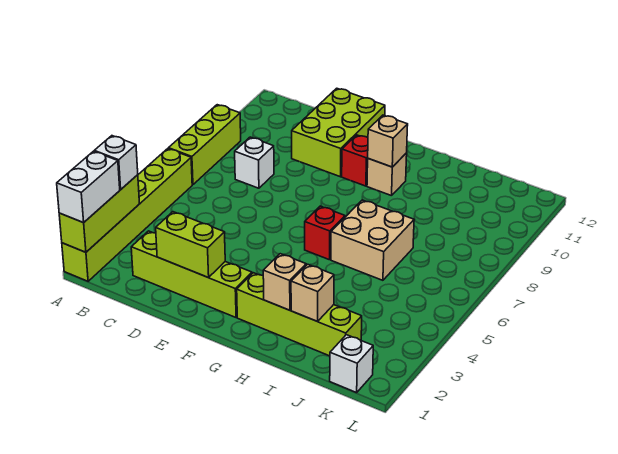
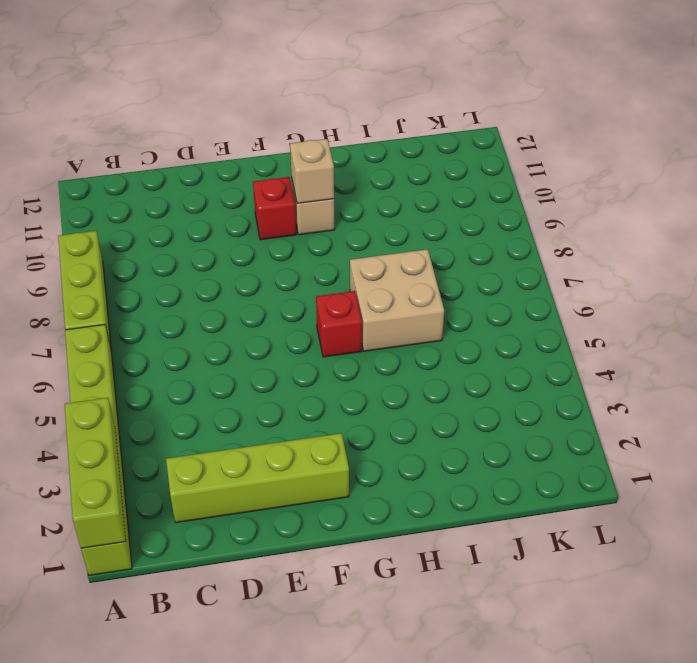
none -> white brick C8 level 1
none -> lime brick D10:E12 level 1
none -> lime brick G2:J2 level 1

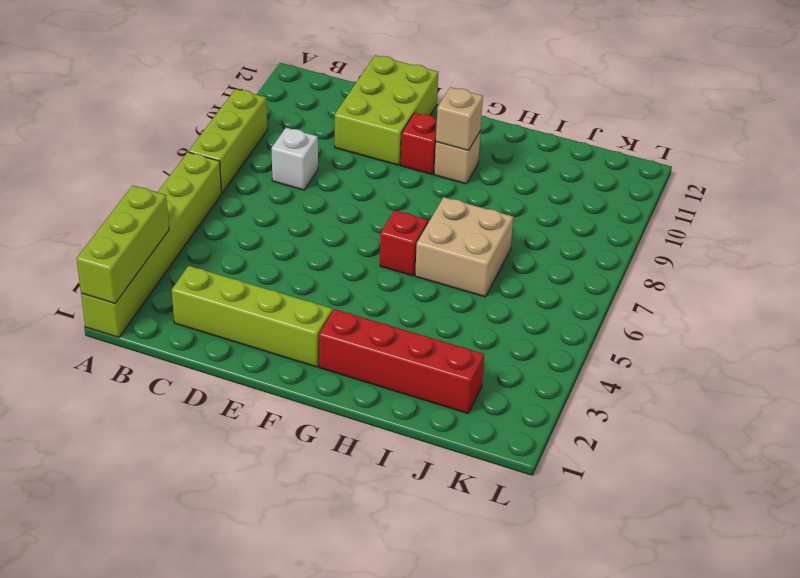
red brick G2:J2 level 1 -> lime brick G2:J2 level 1
none -> white brick K1 level 1
none -> lime brick D2:E2 level 2
none -> tan brick H2 level 2

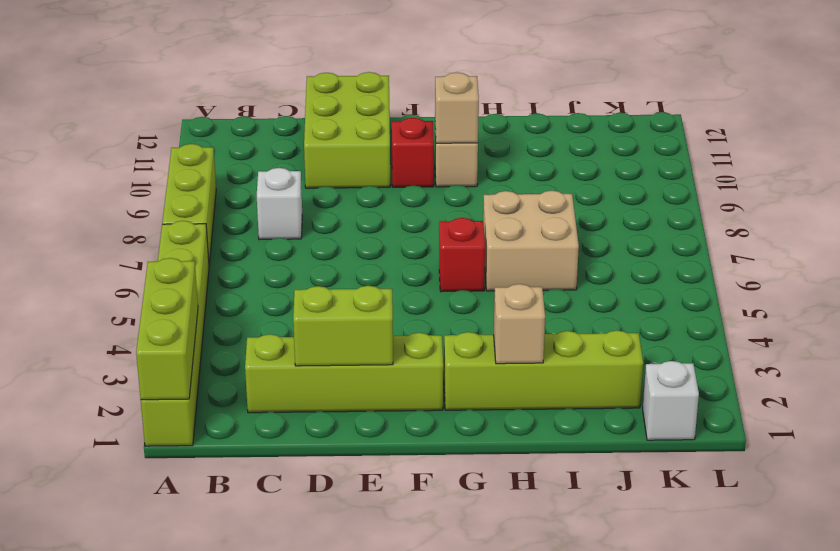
none -> tan brick I2 level 2
none -> white brick A1:A2 level 3
none -> white brick A3 level 3

